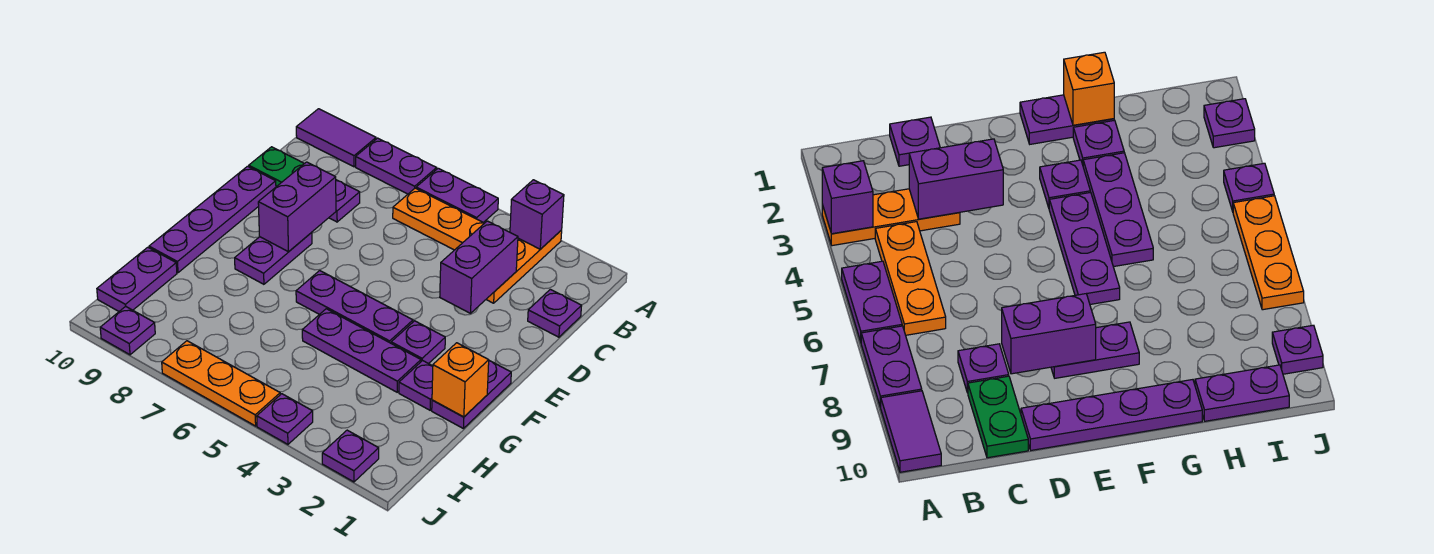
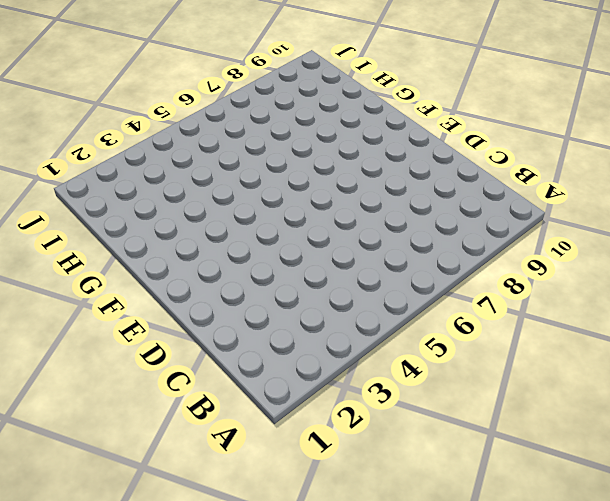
none -> orange plate A3:C3 level 1
none -> purple plate A5:A6 level 1
none -> purple plate A7:A8 level 1

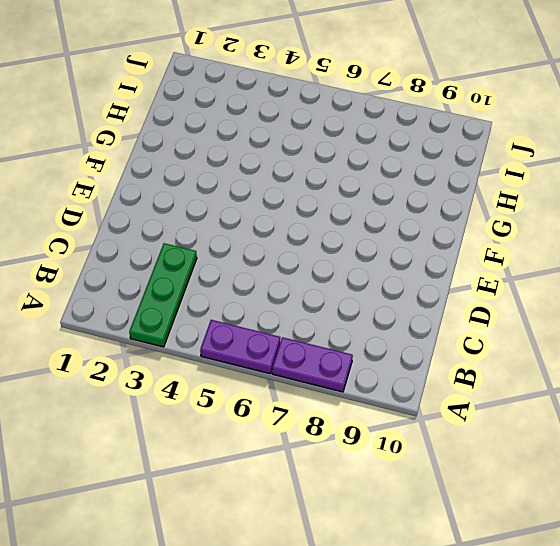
green plate A3:C3 level 1 -> orange plate A3:C3 level 1
none -> purple tile A9:A10 level 1
none -> orange plate B4:B6 level 1
none -> purple plate C1 level 1

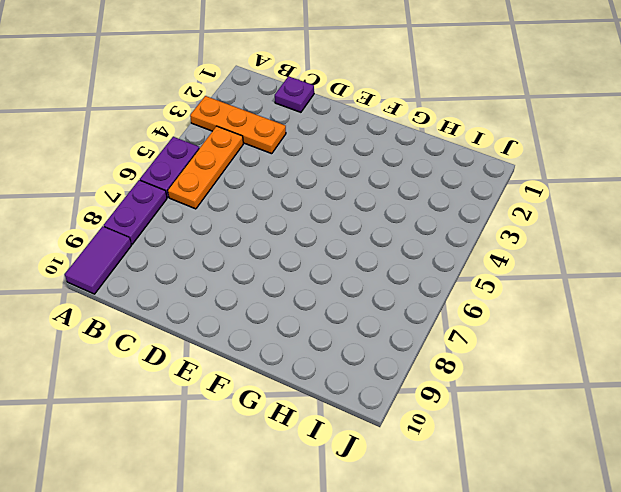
none -> purple plate C8 level 1
none -> green plate C9:C10 level 1
none -> purple plate D10:G10 level 1

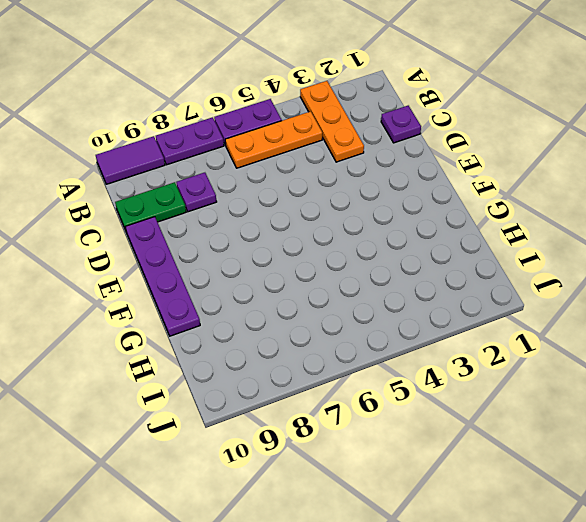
none -> purple plate E8:F8 level 1
none -> purple plate F1:G1 level 1
none -> purple plate F3 level 1

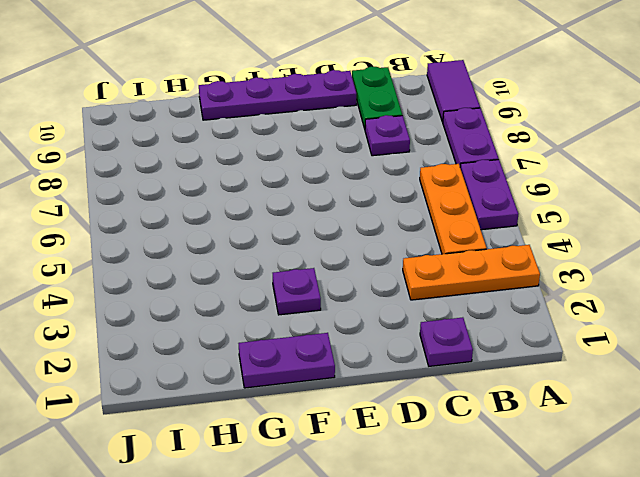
none -> purple plate E8:F8 level 1
none -> purple plate F4:F6 level 1
none -> purple plate G2 level 1

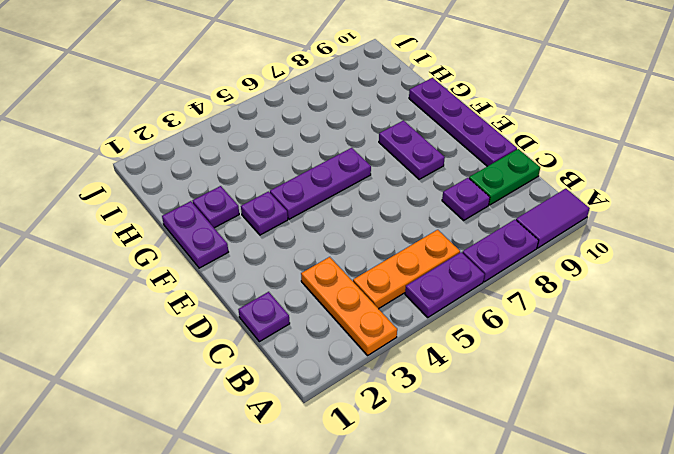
none -> purple plate G3:G5 level 1
none -> purple plate H10:I10 level 1
none -> purple plate J2 level 1

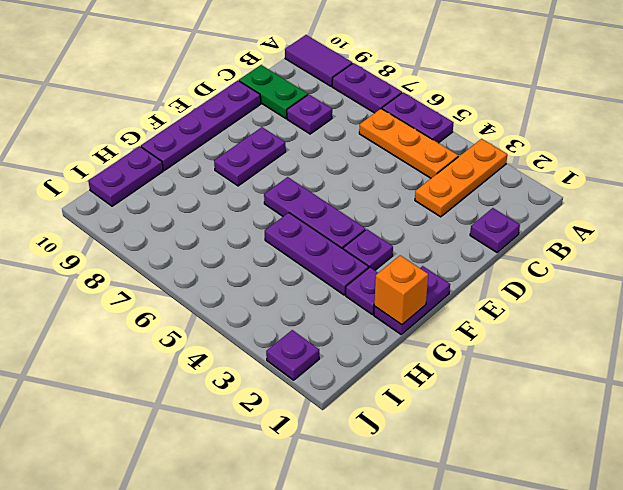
none -> purple plate J4 level 1
none -> orange plate J5:J7 level 1
none -> purple plate J9 level 1

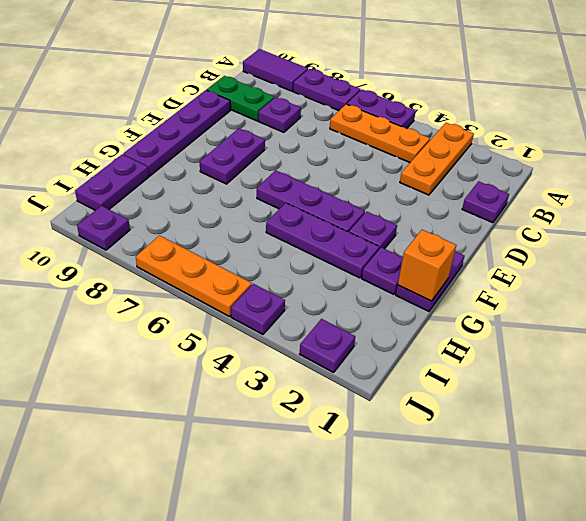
none -> purple brick A3 level 2
none -> purple brick C3:D3 level 2
none -> purple brick D8:E8 level 2

